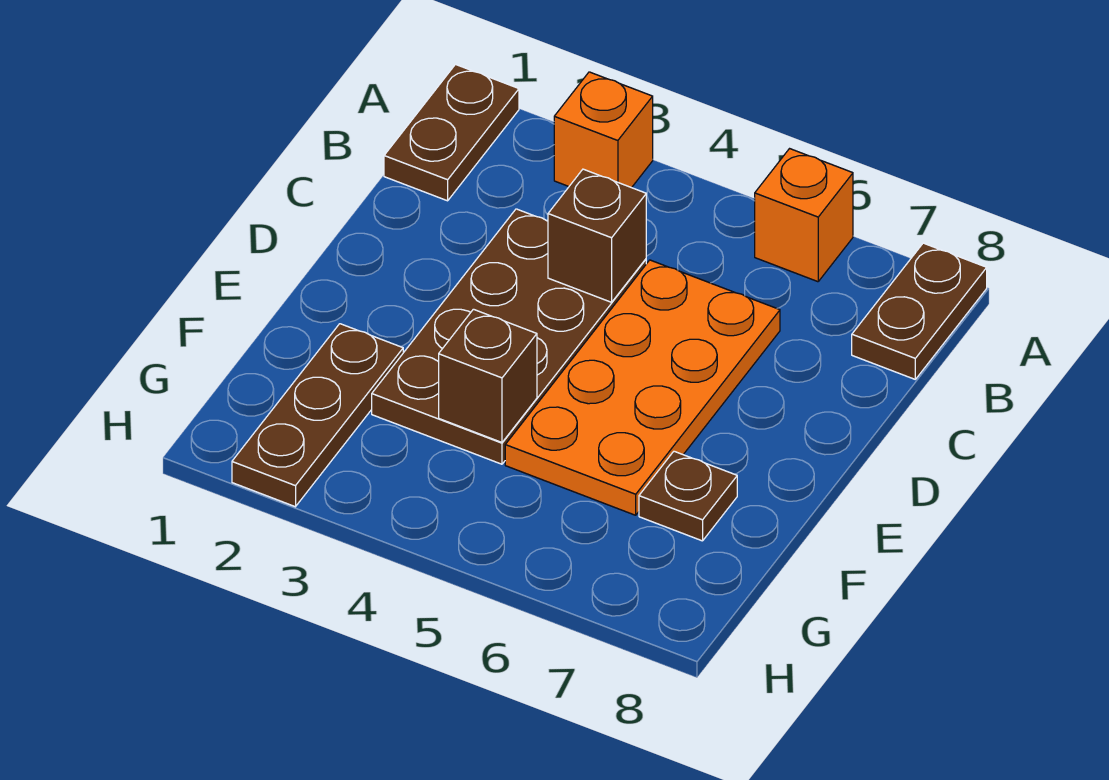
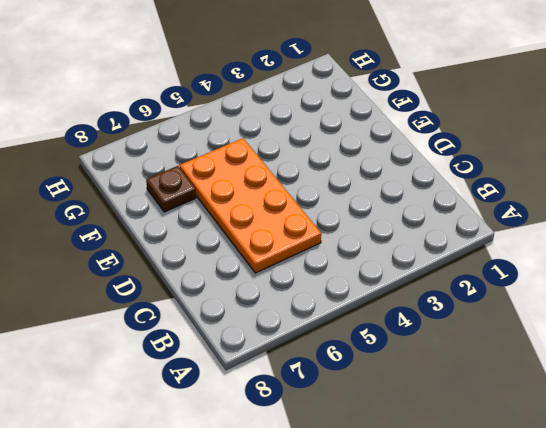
none -> brown plate A1:B1 level 1
none -> orange brick A3 level 1

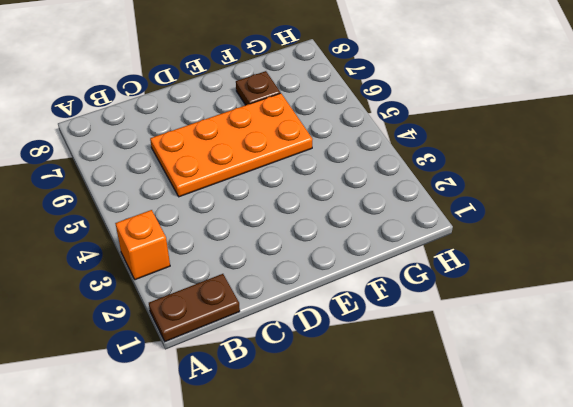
none -> orange brick A6 level 1
none -> brown plate A8:B8 level 1

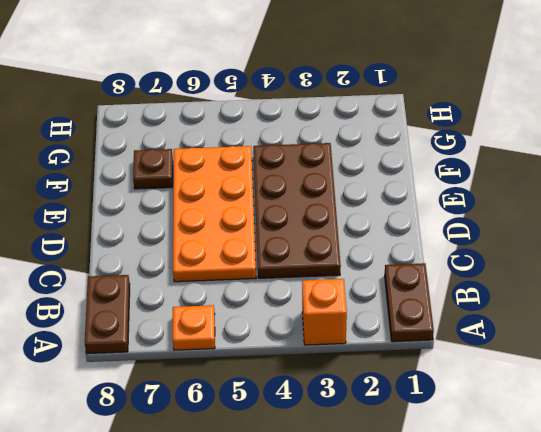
orange plate A6 level 1 -> orange brick A6 level 1
none -> brown plate F2:H2 level 1
none -> brown brick C4 level 2

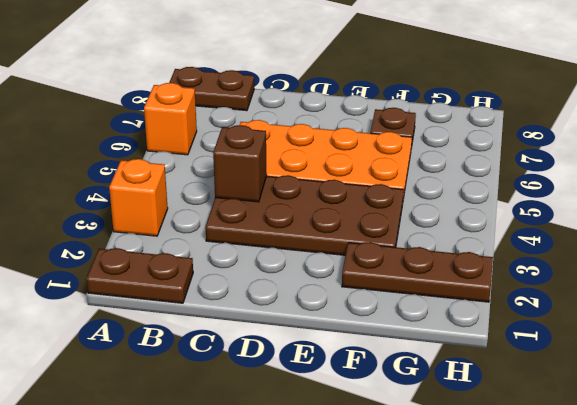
none -> brown brick F4 level 2

